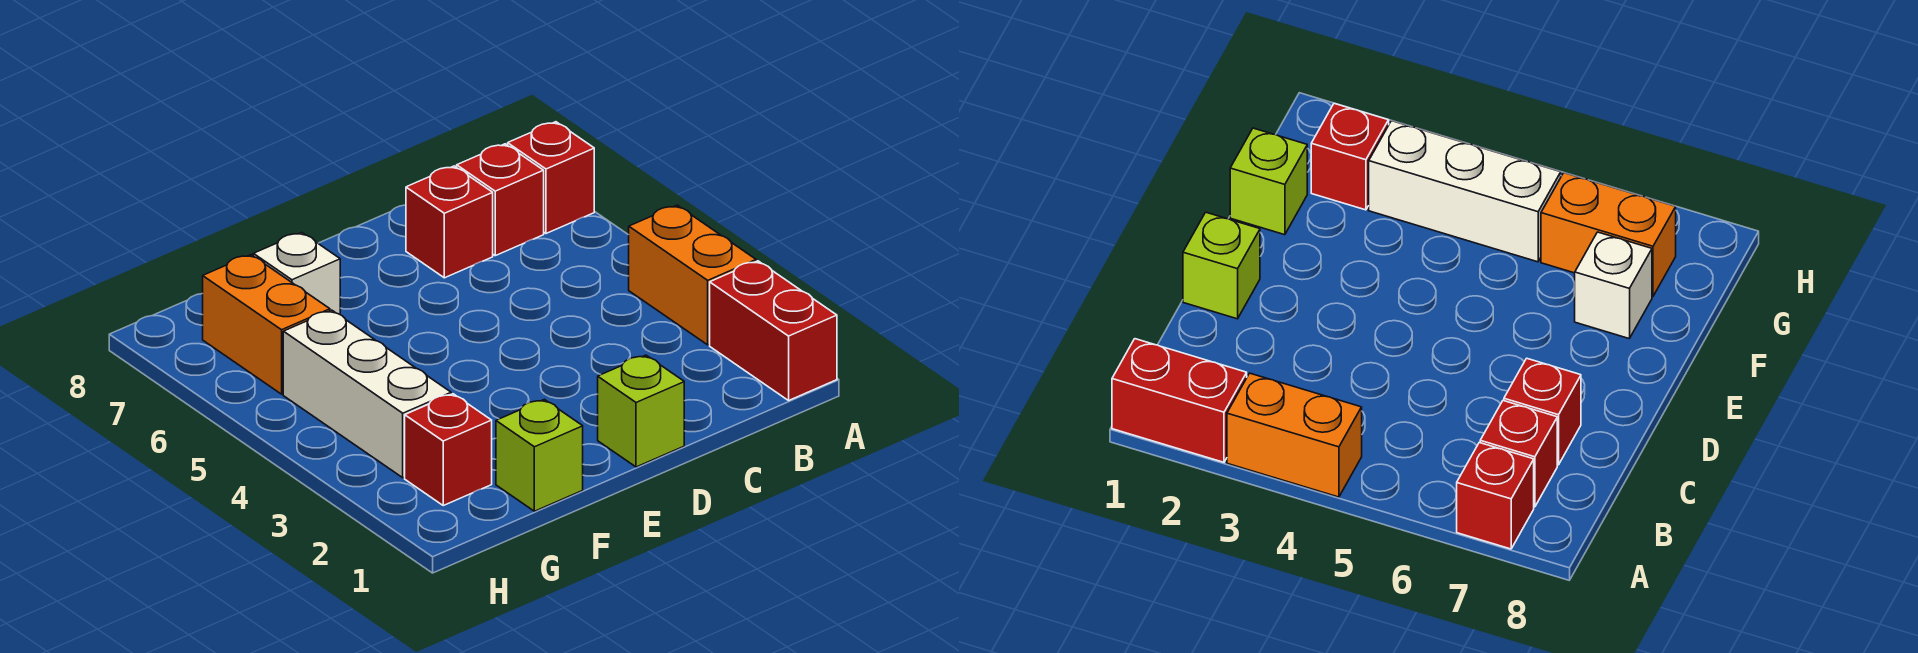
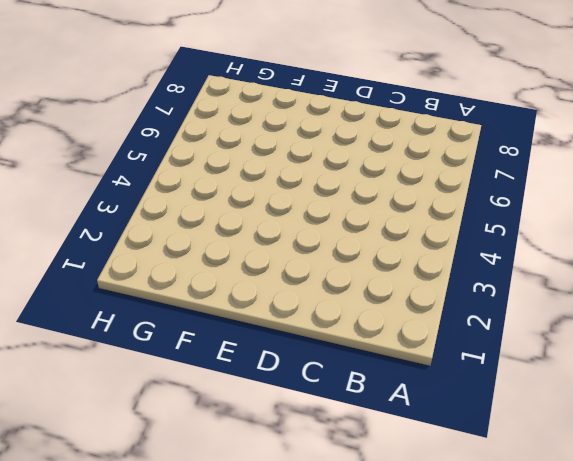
none -> red brick A1:A2 level 1
none -> orange brick A3:A4 level 1

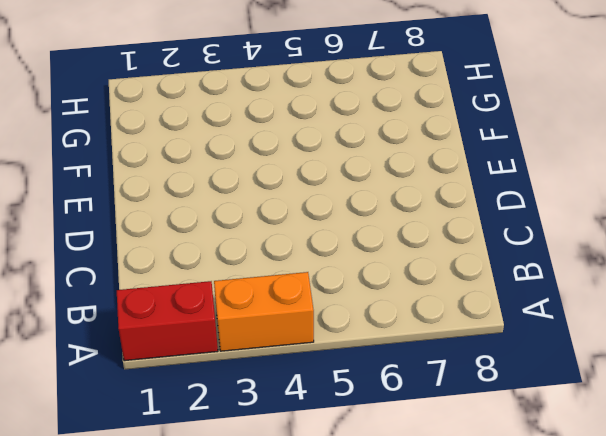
none -> red brick A7 level 1
none -> red brick B7 level 1

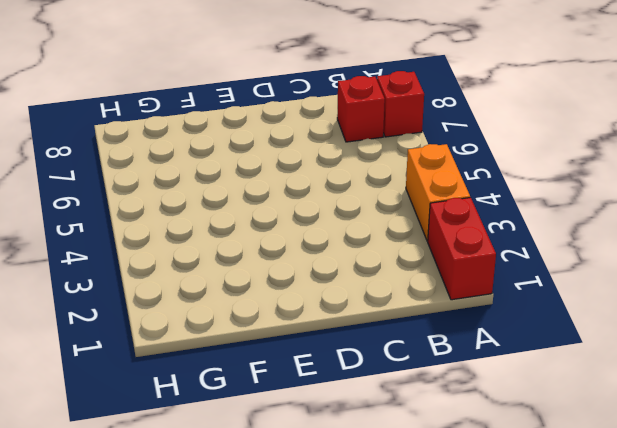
none -> red brick C7 level 1
none -> lime brick D1 level 1

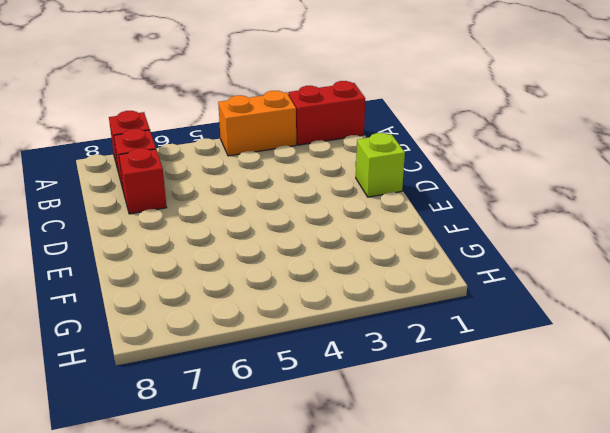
none -> lime brick F1 level 1
none -> white brick F7 level 1

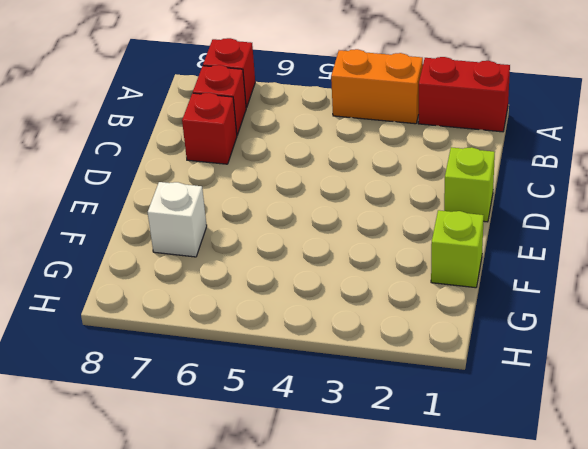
none -> red brick G2 level 1
none -> white brick G3:G5 level 1

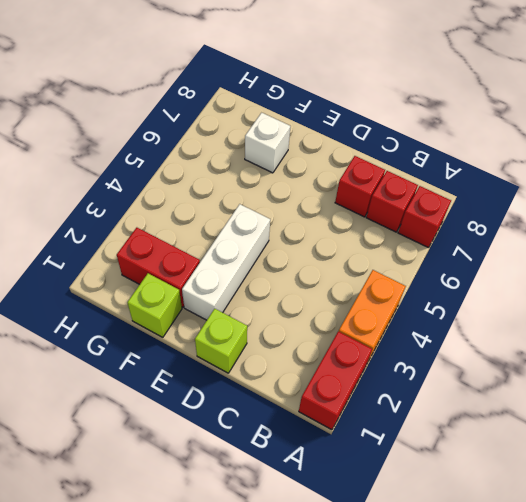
white brick E2:E4 level 1 -> white brick G3:G5 level 1
red brick F2:G2 level 1 -> red brick G2 level 1
none -> orange brick G6:G7 level 1

